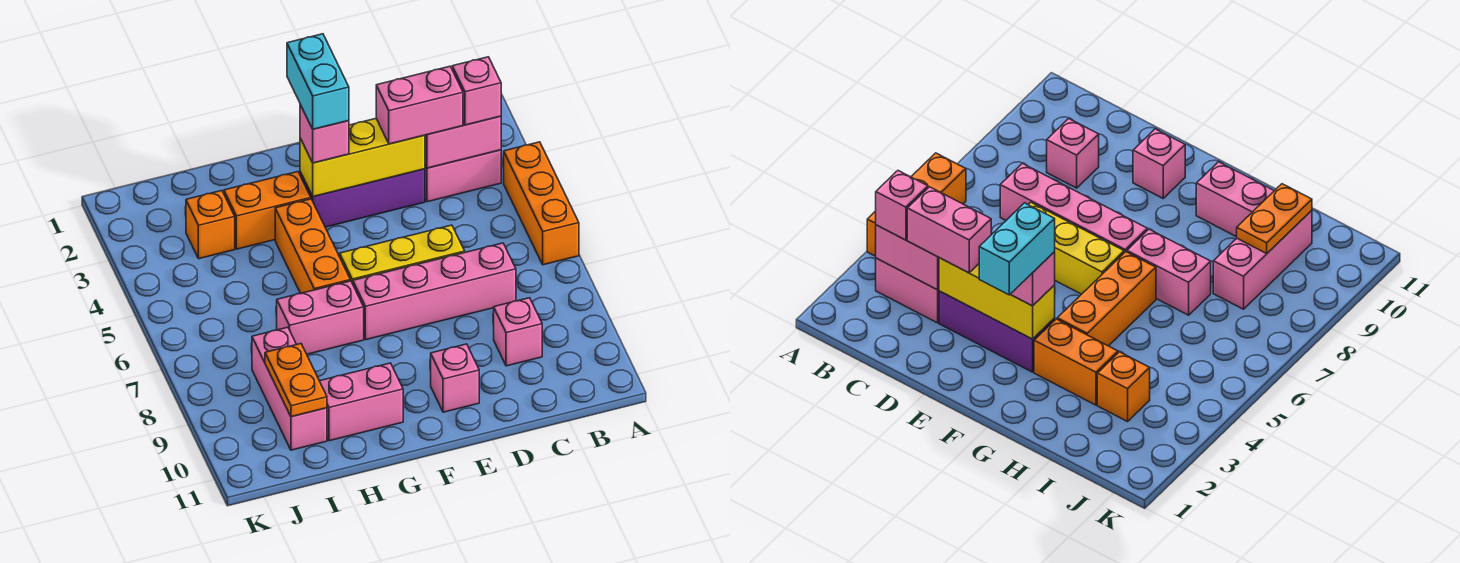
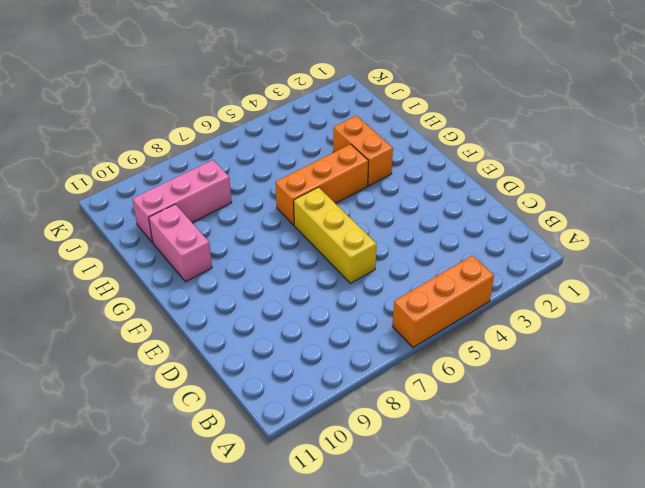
none -> pink brick B3:C3 level 1
none -> pink brick C7:F7 level 1
none -> pink brick C9 level 1

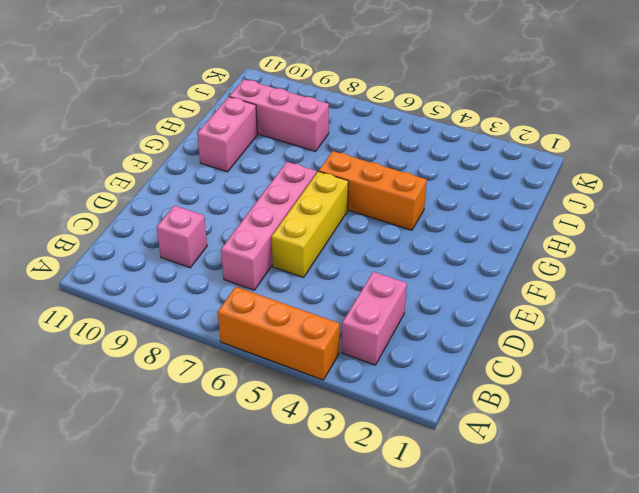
none -> purple brick D3:F3 level 1
none -> pink brick E10 level 1
none -> orange brick G3:H3 level 1

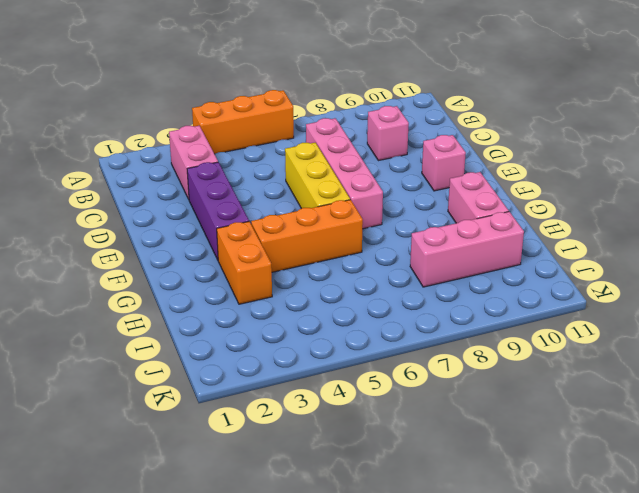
none -> pink brick G7:H7 level 1
none -> orange brick I3 level 1
none -> pink brick B3:C3 level 2

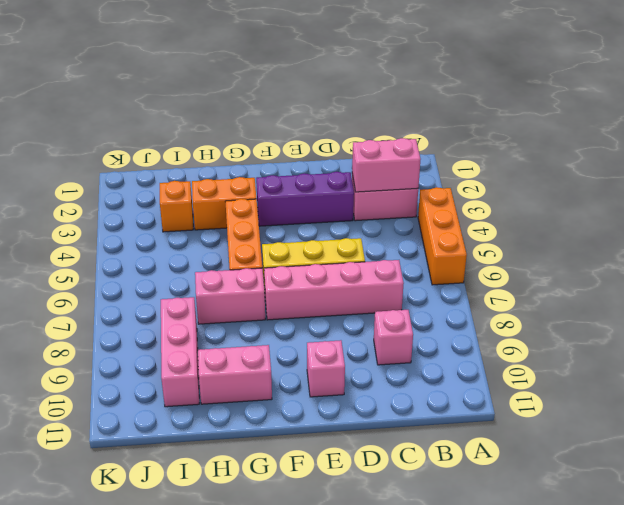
none -> yellow brick D3:F3 level 2
none -> orange plate I9:I10 level 2
none -> pink brick B3 level 3

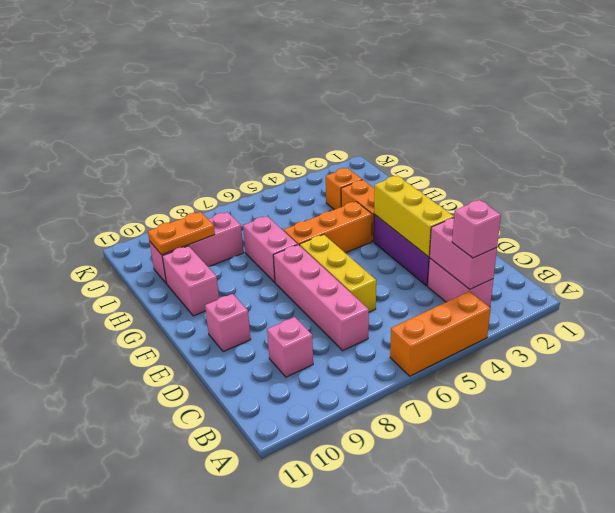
none -> pink brick C3:D3 level 3
none -> pink brick F3 level 3
none -> cyan brick F2:F3 level 4

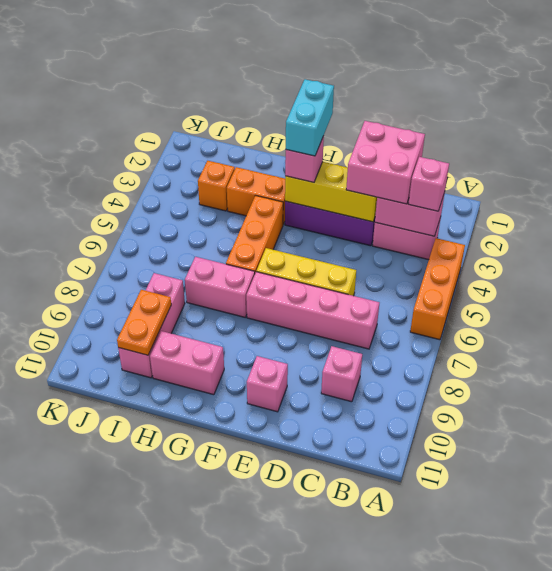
pink brick C2:D3 level 3 -> pink brick C3:D3 level 3

